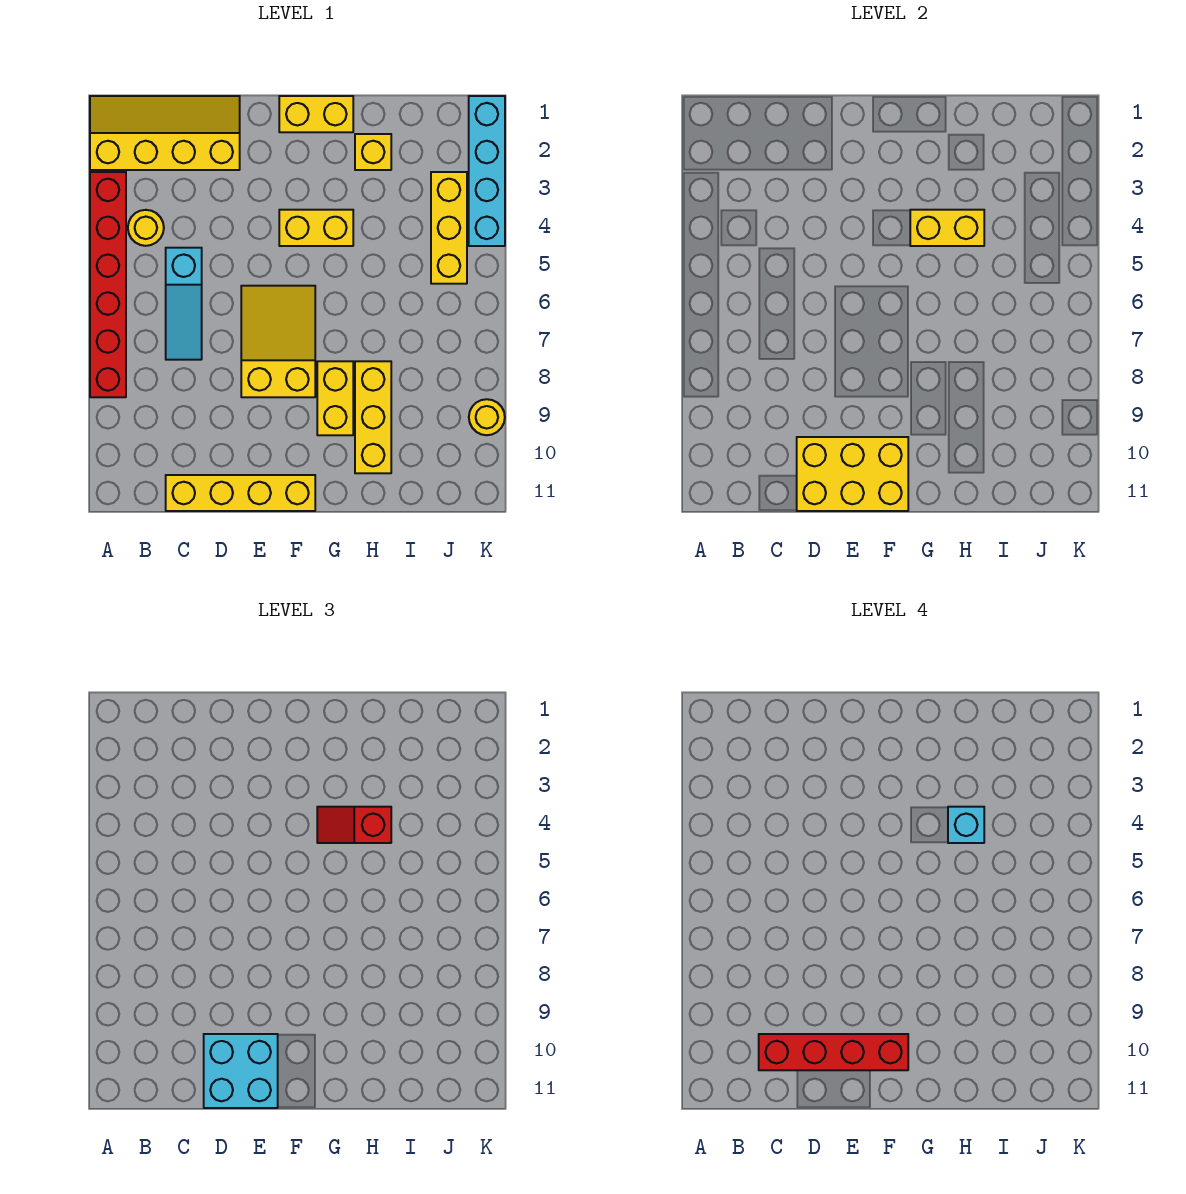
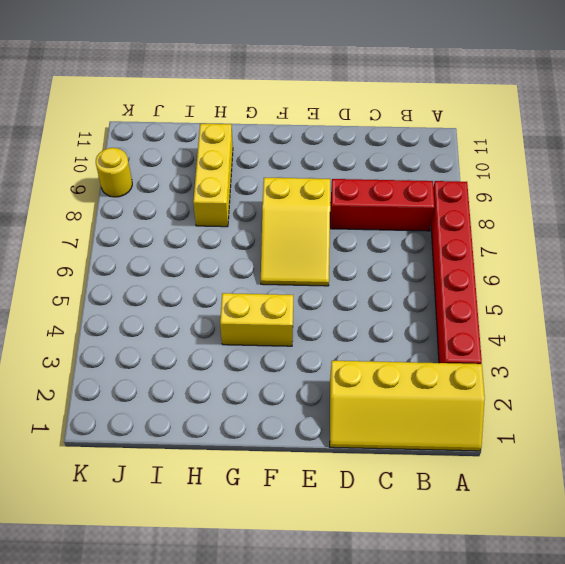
red brick B8:D8 level 1 -> none
none -> yellow round brick B4 level 1
none -> cyan slope C5:C7 level 1 top 5
none -> yellow brick C11:F11 level 1

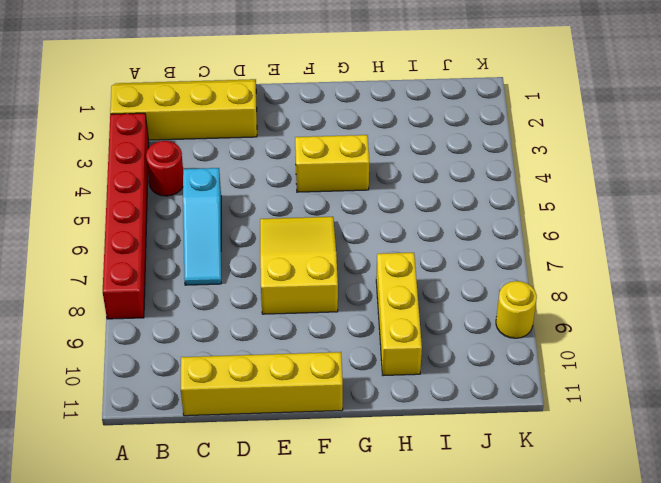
red round brick B4 level 1 -> yellow round brick B4 level 1
none -> yellow brick F1:G1 level 1
none -> yellow brick G8:G9 level 1
none -> yellow brick H2 level 1

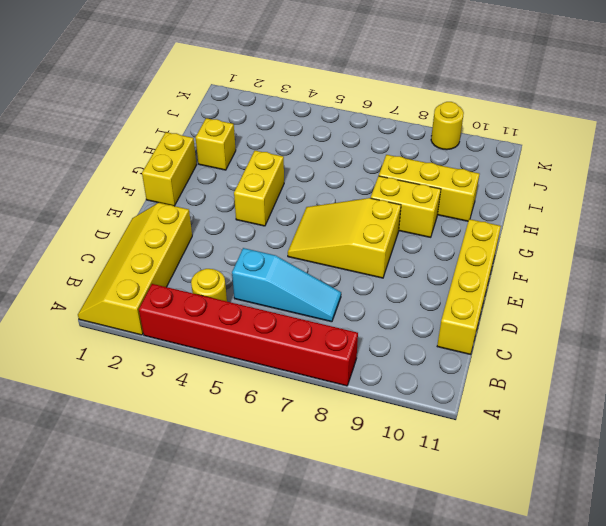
none -> yellow brick J3:J5 level 1
none -> cyan brick K1:K4 level 1
none -> yellow brick D10:F11 level 2

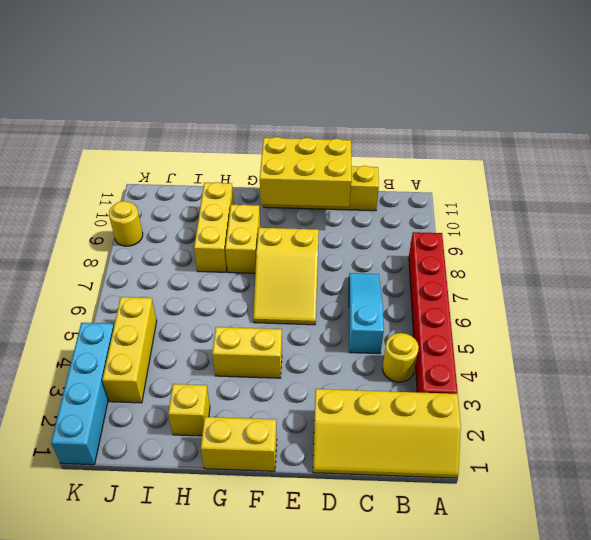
none -> yellow brick G4:H4 level 2
none -> cyan brick D10:E11 level 3
none -> red slope G4:H4 level 3 top H

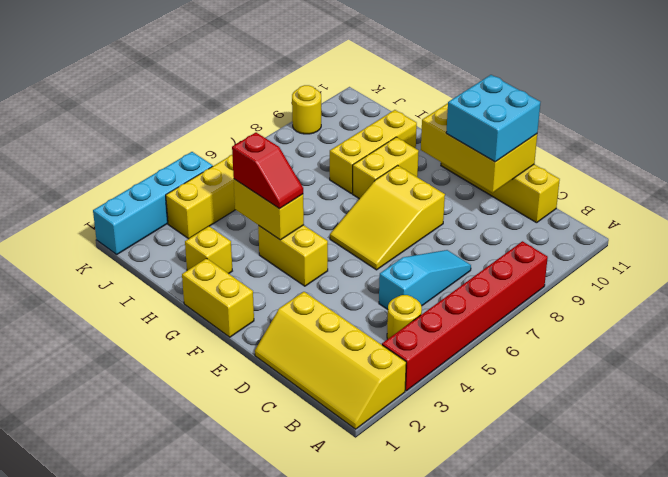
none -> red brick C10:F10 level 4
none -> cyan brick H4 level 4

